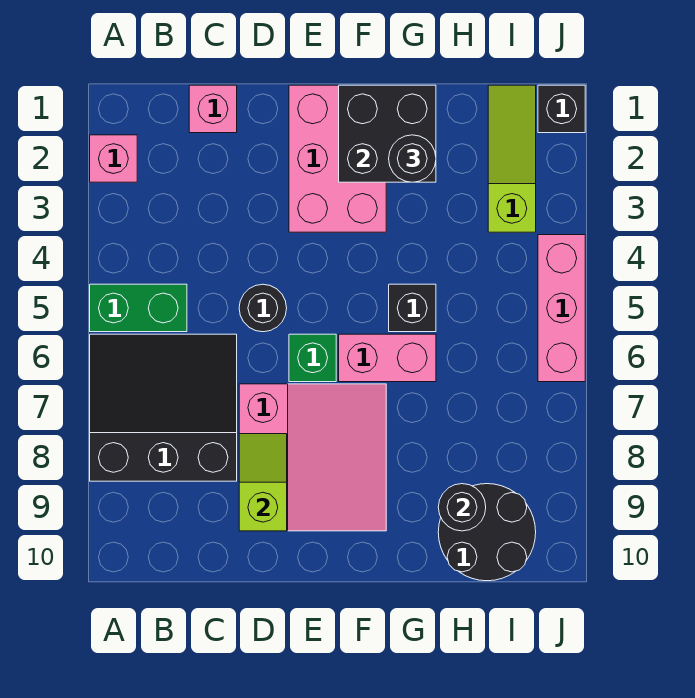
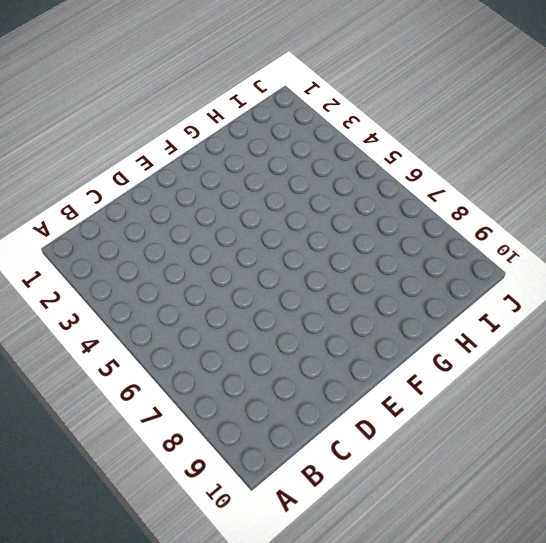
none -> pink brick A2 level 1
none -> green brick A5:B5 level 1
none -> black slope A6:C8 level 1 top 8

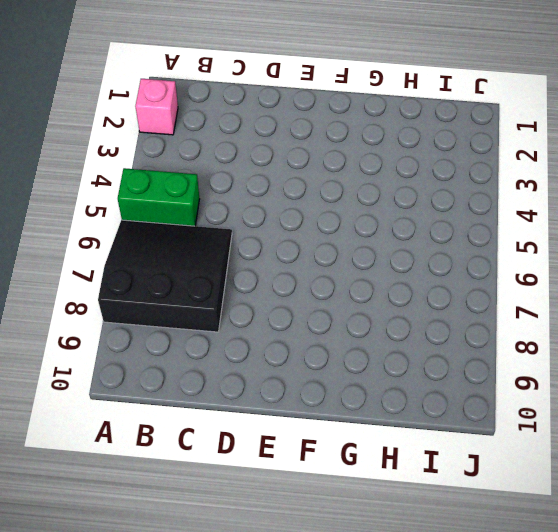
none -> pink brick C1 level 1
none -> black round brick D5 level 1
none -> pink slope D7:F9 level 1 top D

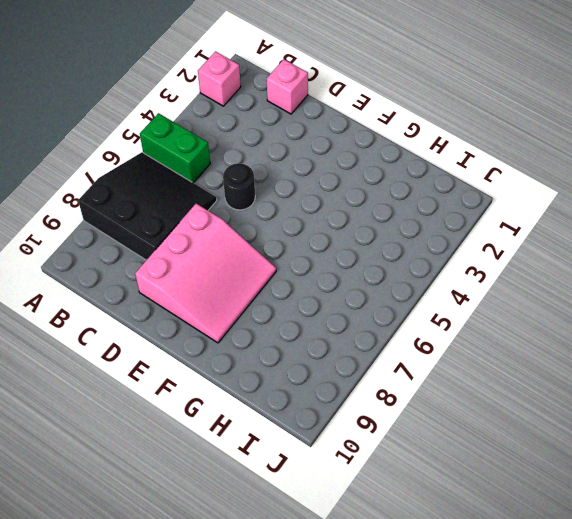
none -> pink brick E1:F3 level 1
none -> green brick E6 level 1
none -> pink brick F6:G6 level 1

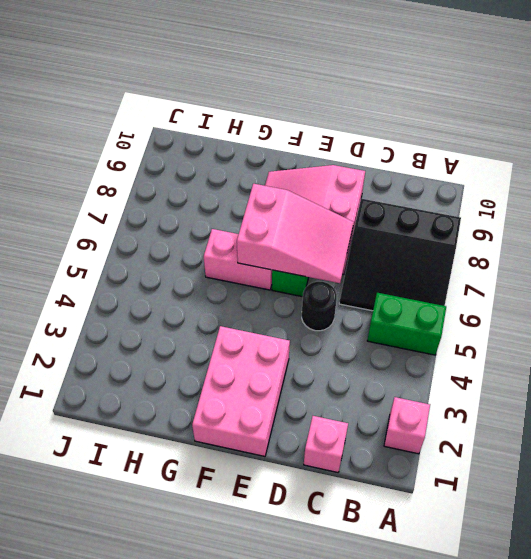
pink slope D6:F7 level 2 top F -> none
none -> black brick G5 level 1
none -> black round brick H9:I10 level 1
none -> lime slope I1:I3 level 1 top 3

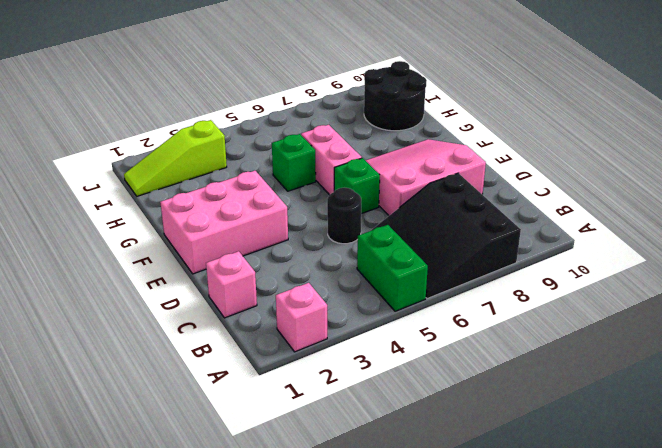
green brick G5 level 1 -> black brick G5 level 1
none -> black brick J1 level 1
none -> pink brick J4:J6 level 1
none -> lime slope D8:D9 level 2 top 9

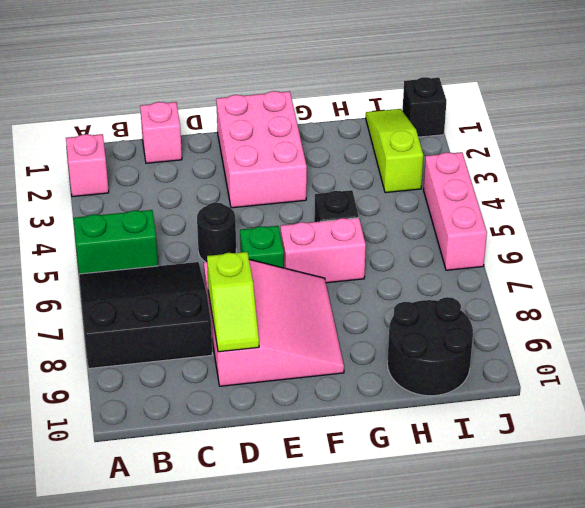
lime slope D8:D9 level 2 top 8 -> lime slope D8:D9 level 2 top 9
none -> black brick F1:G2 level 2
none -> black round brick H9 level 2
none -> black round brick G2 level 3

